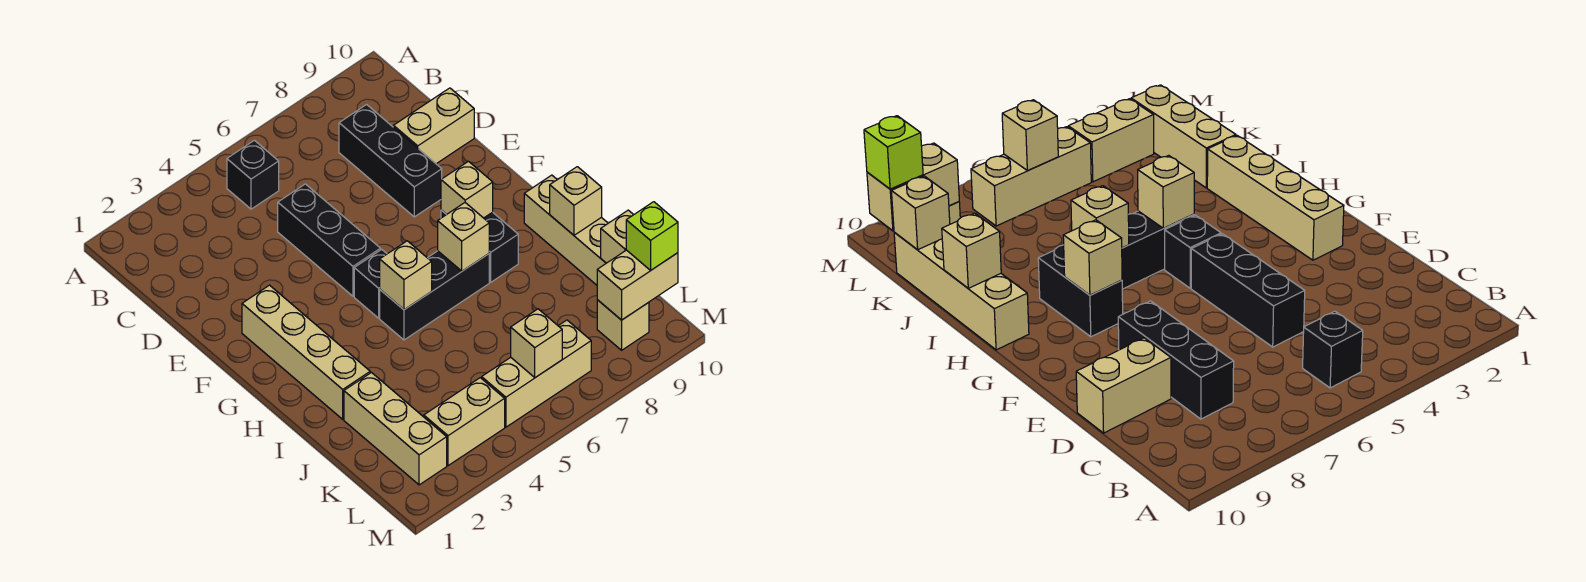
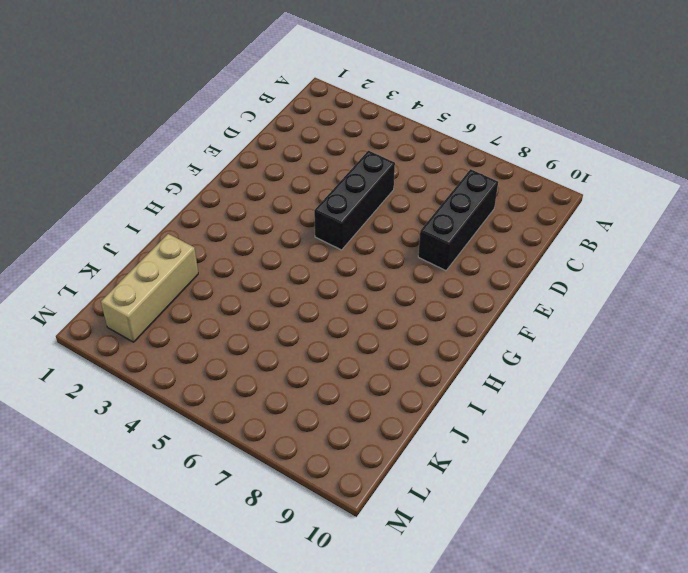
none -> black brick B5 level 1
none -> tan brick D9:D10 level 1
none -> tan brick F2:I2 level 1

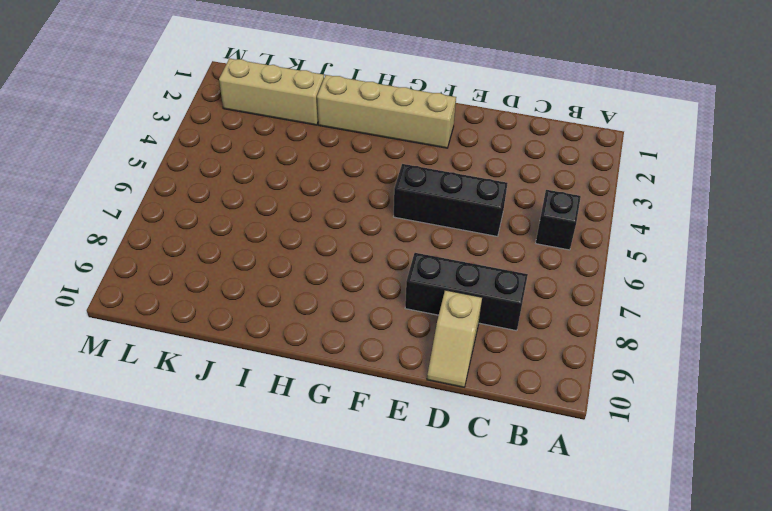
tan slope D9:D10 level 1 top 9 -> tan brick D9:D10 level 1
none -> black brick G5 level 1
none -> black brick G8:H8 level 1
none -> black brick H5:H7 level 1

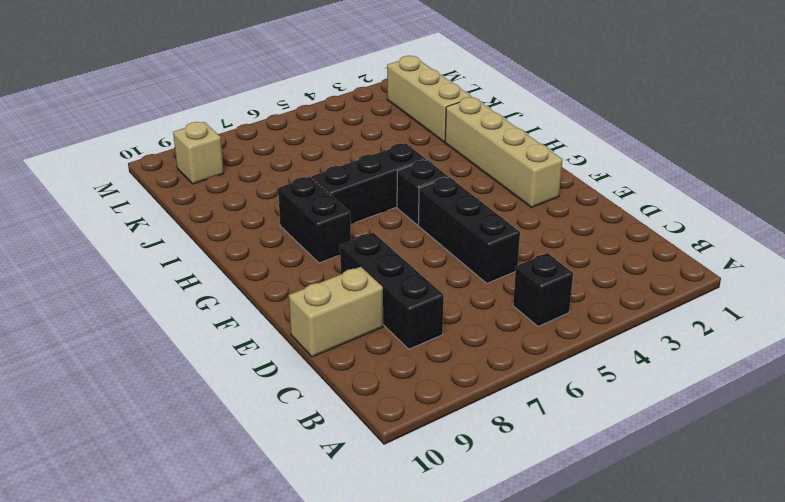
none -> tan brick H10:K10 level 1
none -> tan brick L3:L4 level 1
none -> tan brick L5:L7 level 1

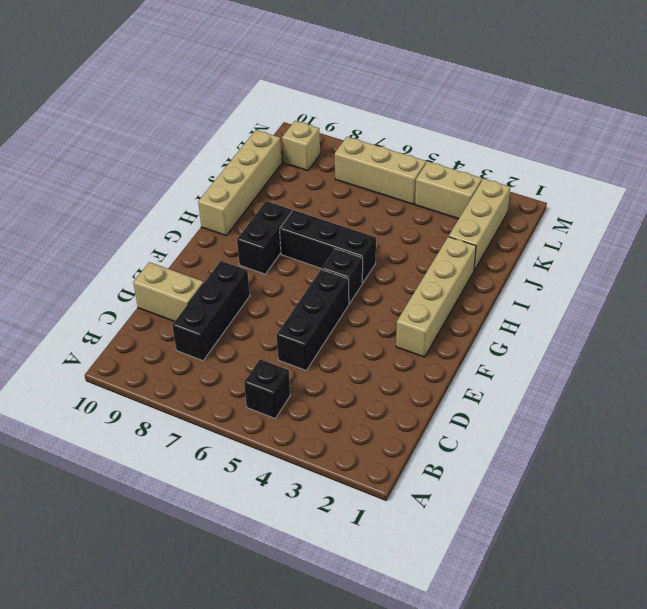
none -> tan brick G8 level 2
none -> tan brick H5 level 2
none -> tan brick H7 level 2

